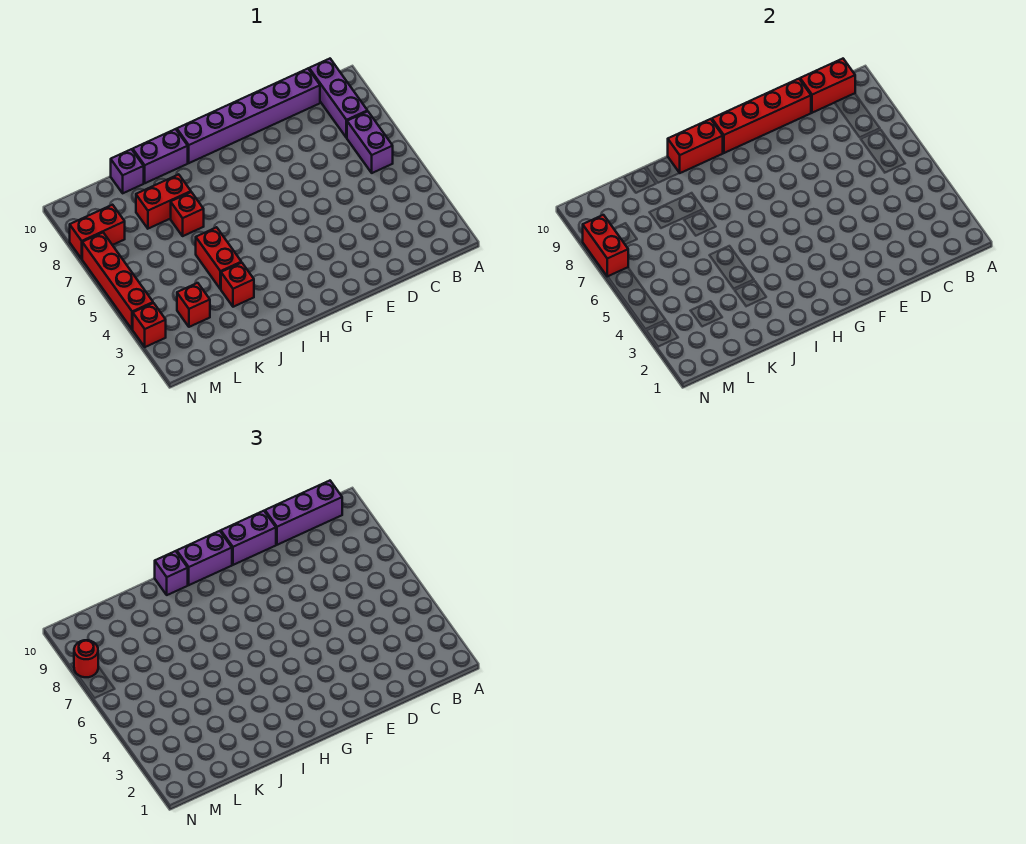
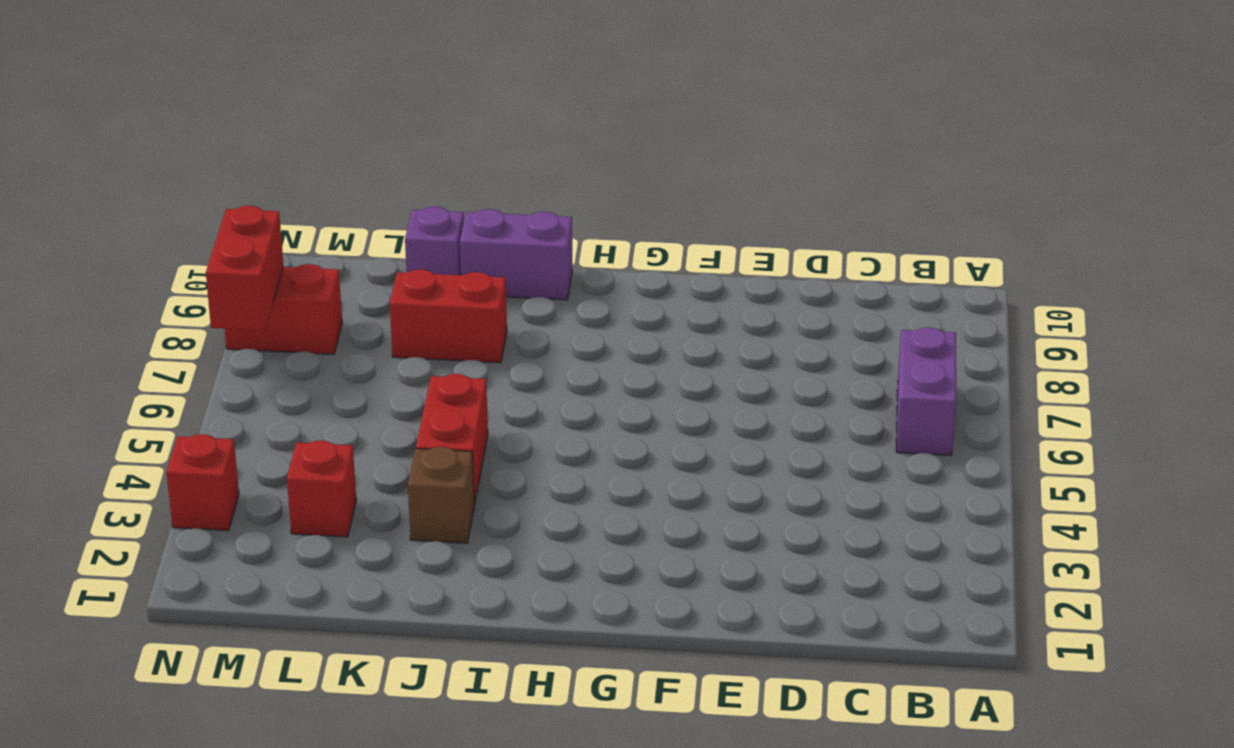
brown brick J3 level 1 -> red brick J3 level 1
none -> purple brick B8:B10 level 1
none -> purple brick C10:H10 level 1
none -> red brick J7 level 1

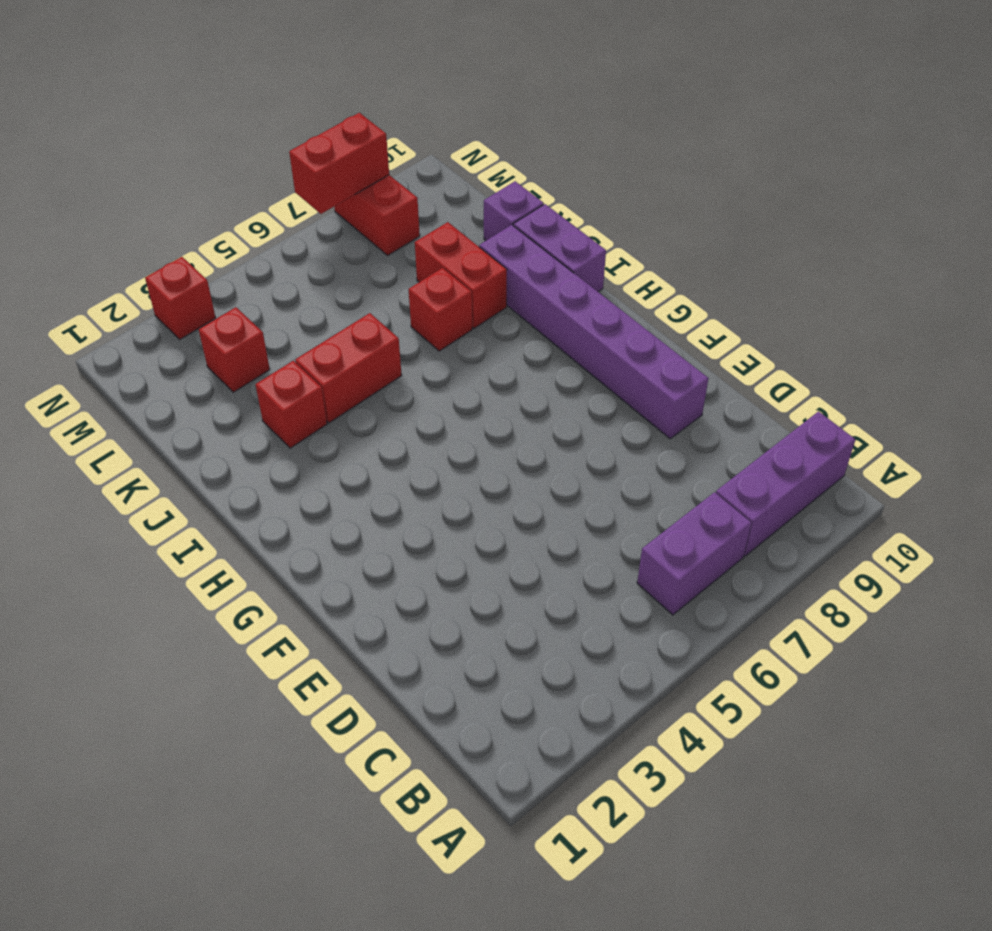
purple brick E9:J9 level 1 -> purple brick C10:H10 level 1
none -> red brick N4:N7 level 1
none -> red brick B10:C10 level 2
none -> red brick D10:G10 level 2

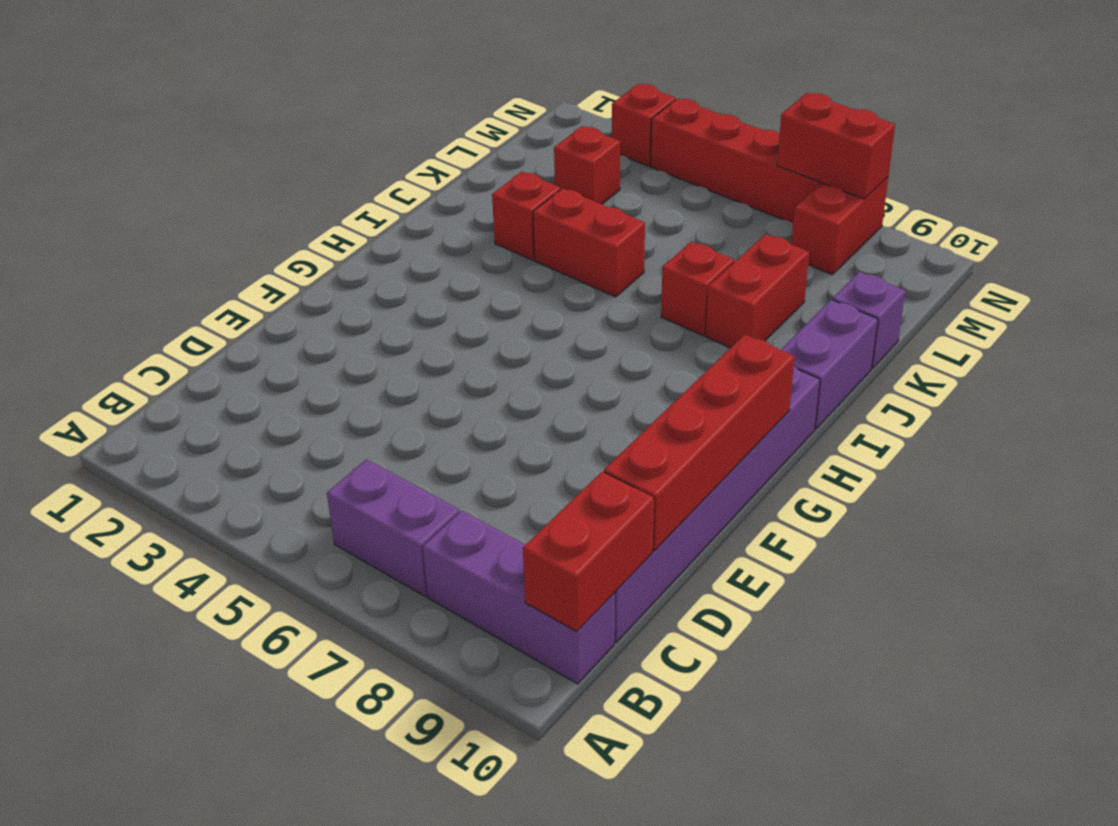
none -> red brick H10:I10 level 2
none -> purple brick B10:D10 level 3
none -> purple brick E10:F10 level 3

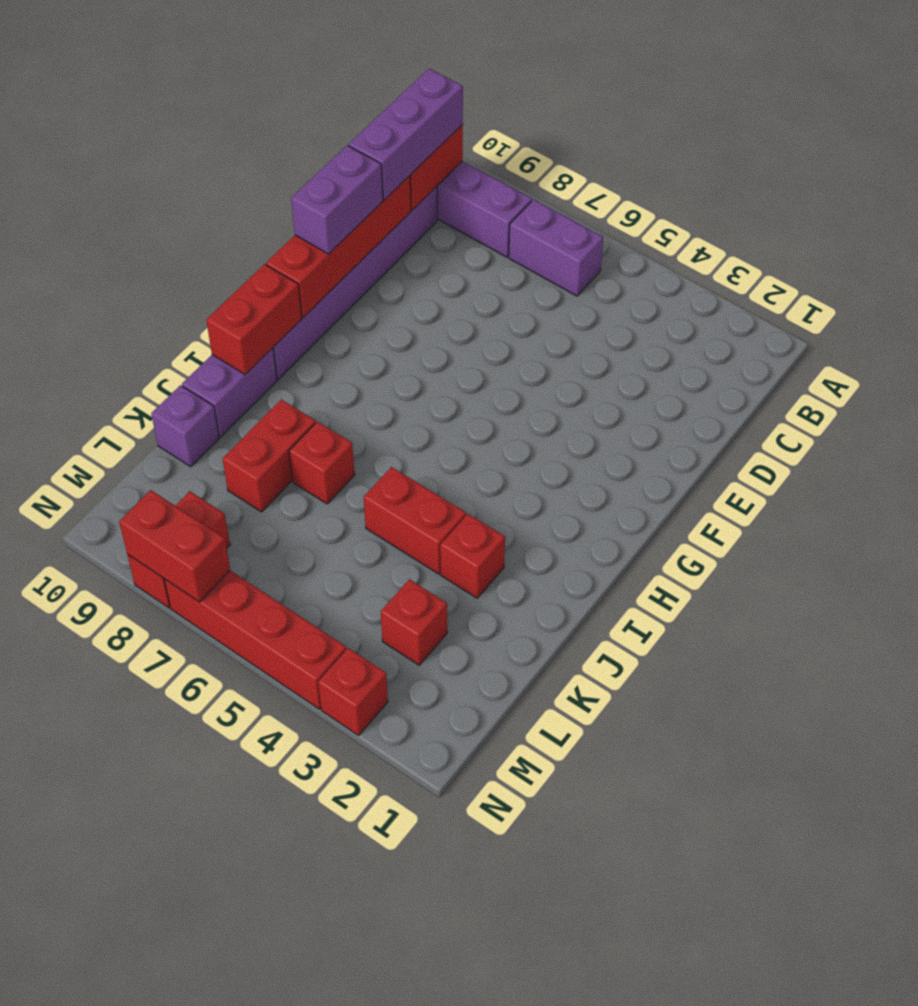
none -> purple brick G10:H10 level 3
none -> purple brick I10 level 3
none -> red round brick N8 level 3

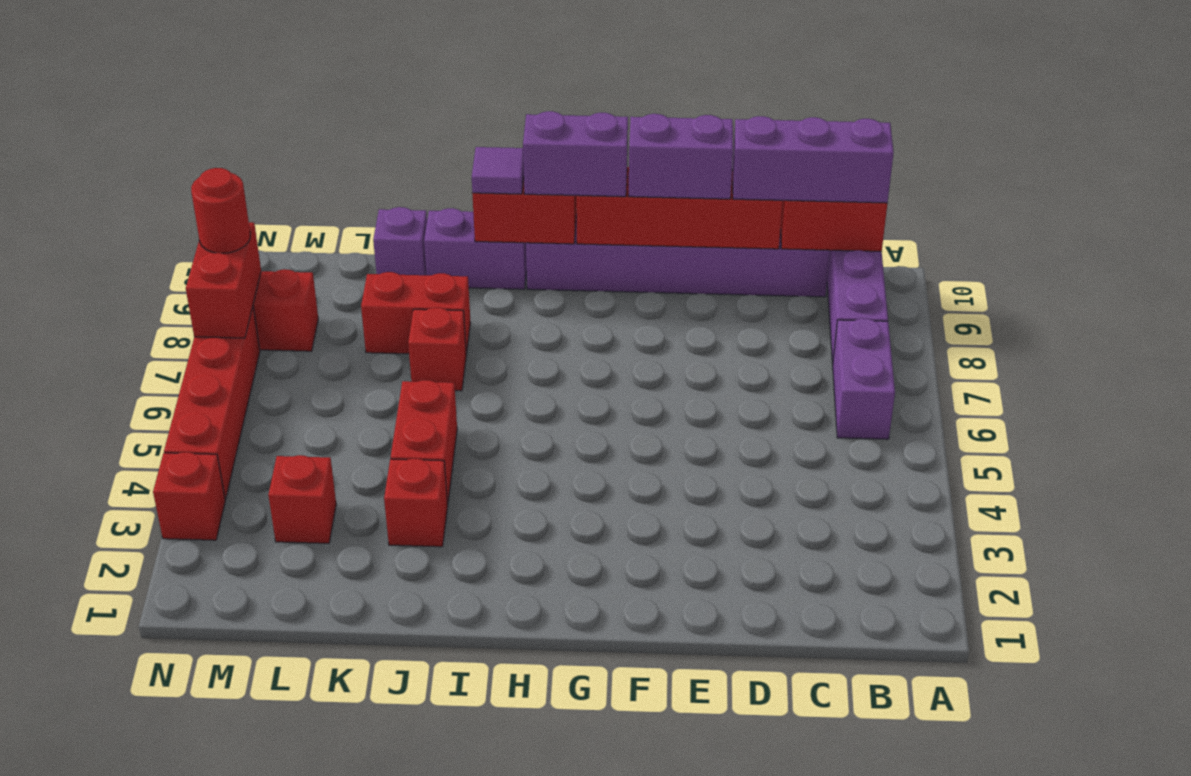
purple tile I10 level 3 -> purple brick I10 level 3

